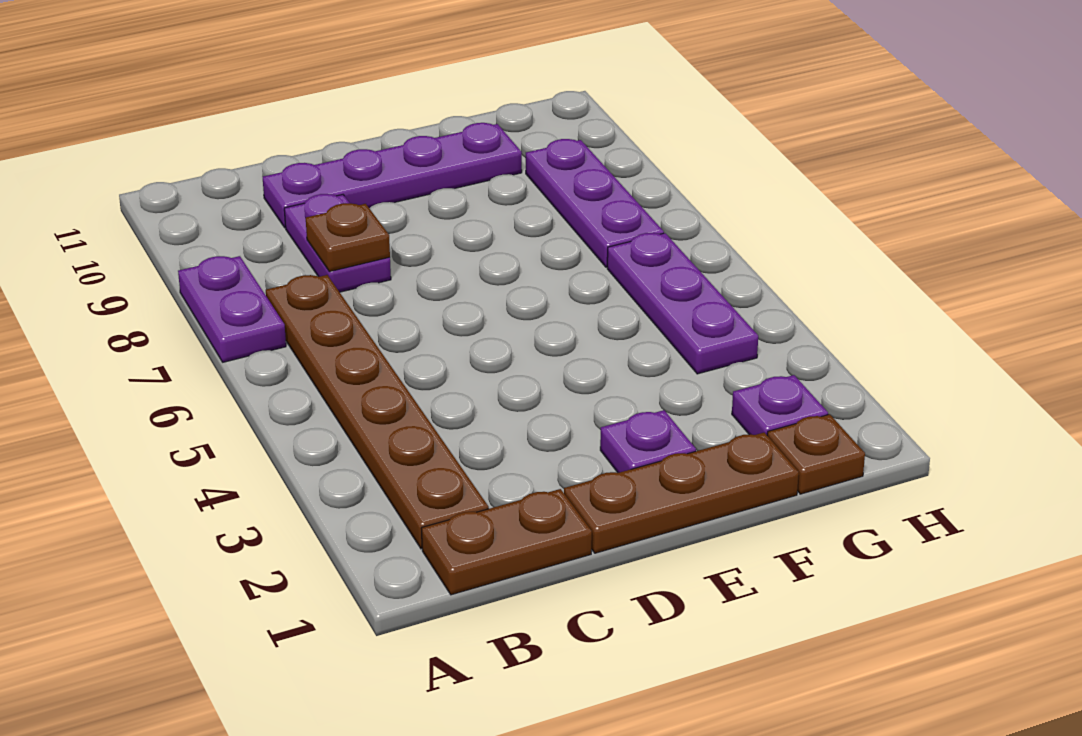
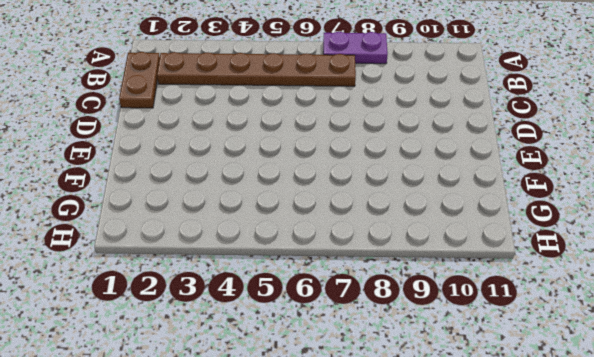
none -> purple plate C8:C9 level 1
none -> purple plate C10:F10 level 1
none -> brown plate D1:F1 level 1

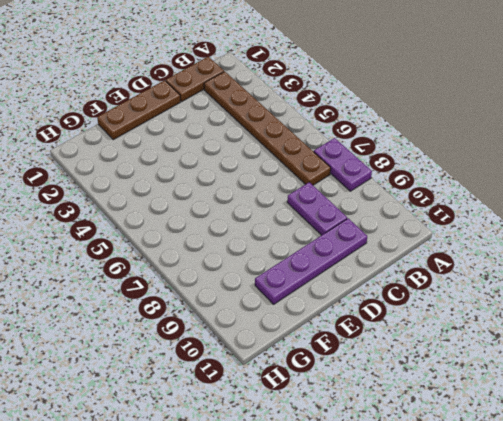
none -> purple plate E2 level 1
none -> brown plate G1 level 1
none -> purple plate G2 level 1

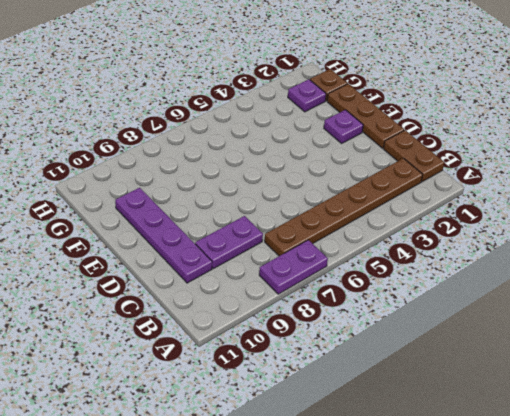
none -> purple plate G4:G6 level 1
none -> purple plate G7:G9 level 1
none -> brown plate C8 level 2

